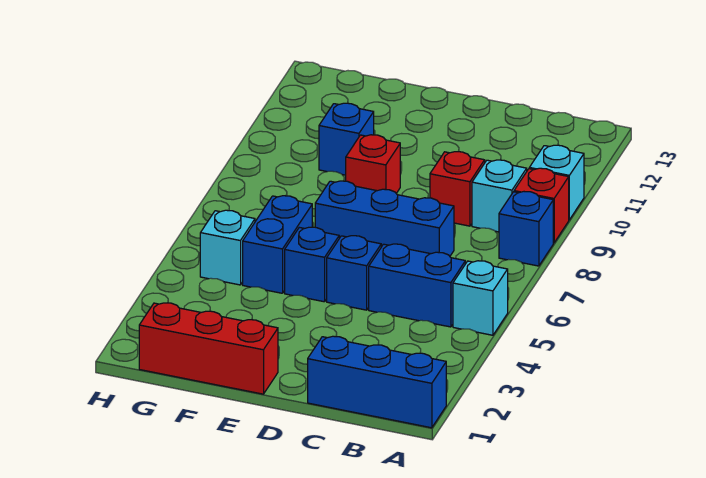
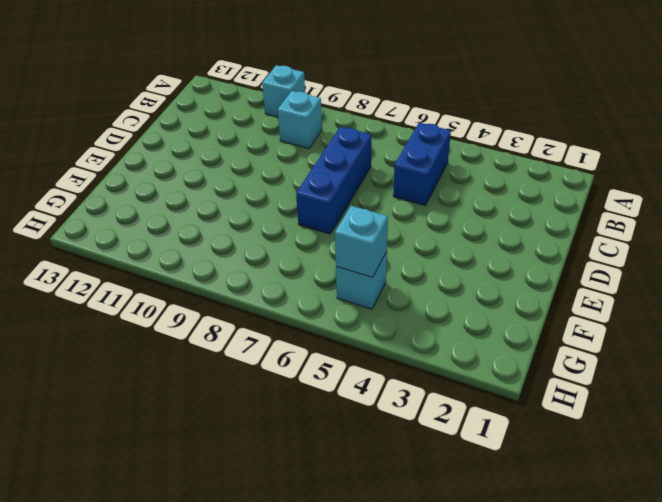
cyan brick G5 level 2 -> cyan brick A5 level 1
none -> blue brick A1:C1 level 1
none -> blue brick A8 level 1
none -> red brick A9 level 1

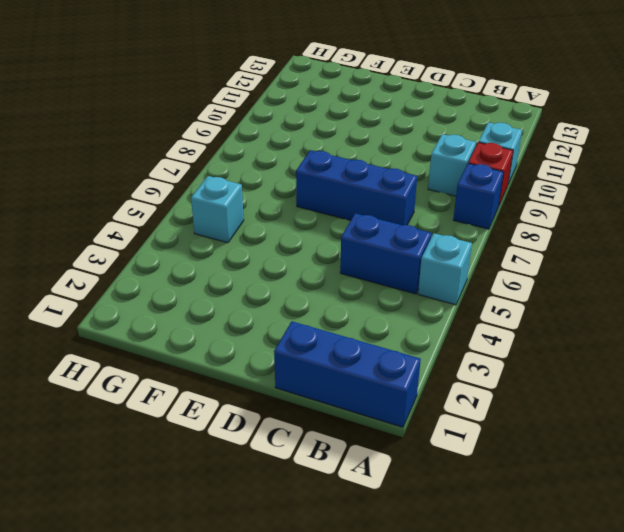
none -> red brick C9 level 1
none -> blue brick D5 level 1
none -> red brick E1:G1 level 1

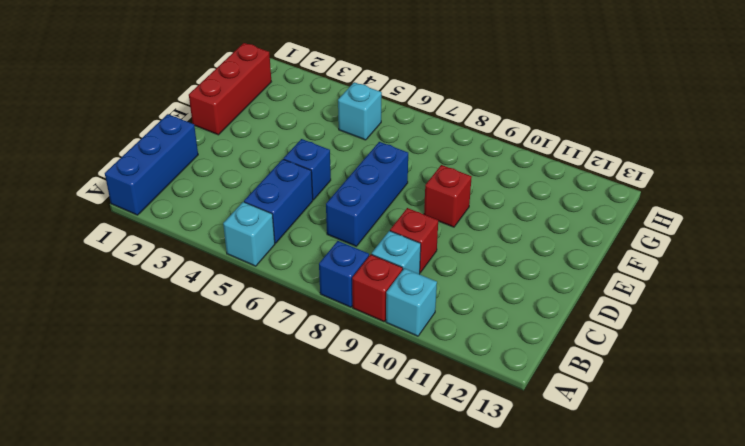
none -> blue brick E5 level 1
none -> blue brick F5:F6 level 1
none -> blue brick F10 level 1

